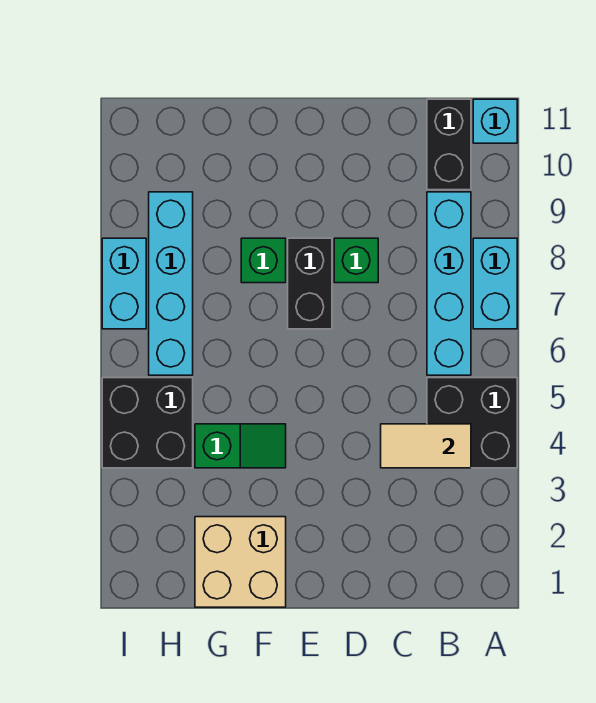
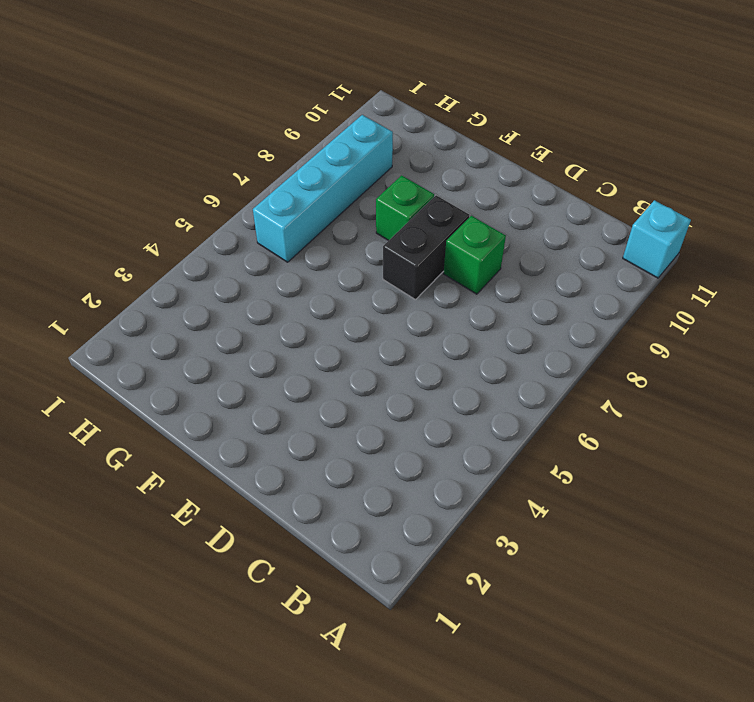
none -> black brick A4:B5 level 1
none -> cyan brick A7:A8 level 1
none -> cyan brick B6:B9 level 1

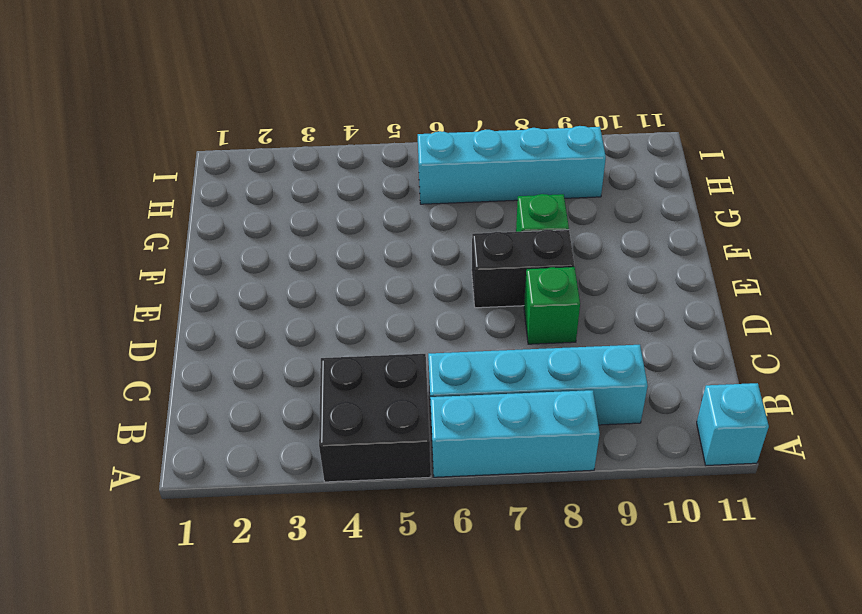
cyan brick A6:A8 level 1 -> cyan brick A7:A8 level 1
none -> black brick B10:B11 level 1
none -> tan brick F1:G2 level 1
none -> green slope F4:G4 level 1 top G

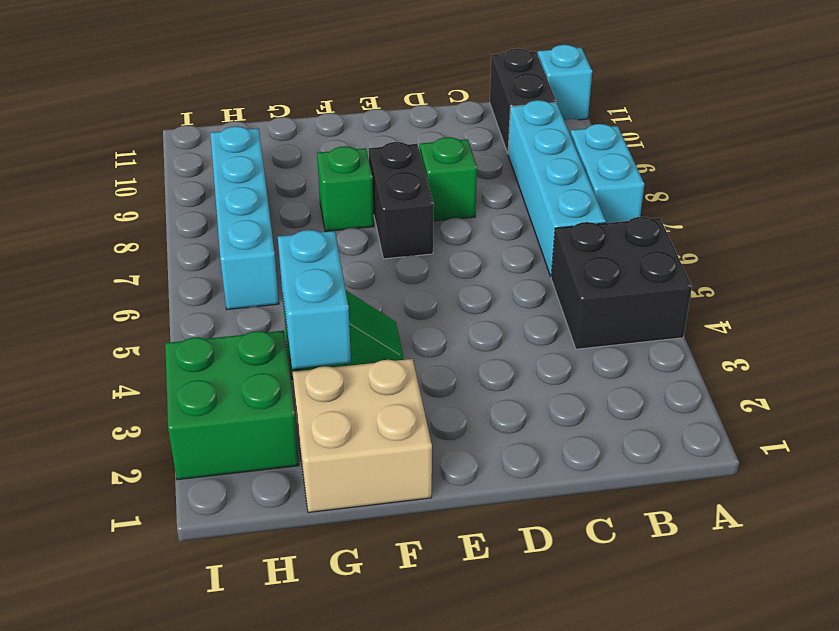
cyan brick G3:G4 level 2 -> cyan brick I7:I8 level 1
green brick H2:I3 level 1 -> none
none -> black brick H4:I5 level 1
none -> tan tile B4:C4 level 2

